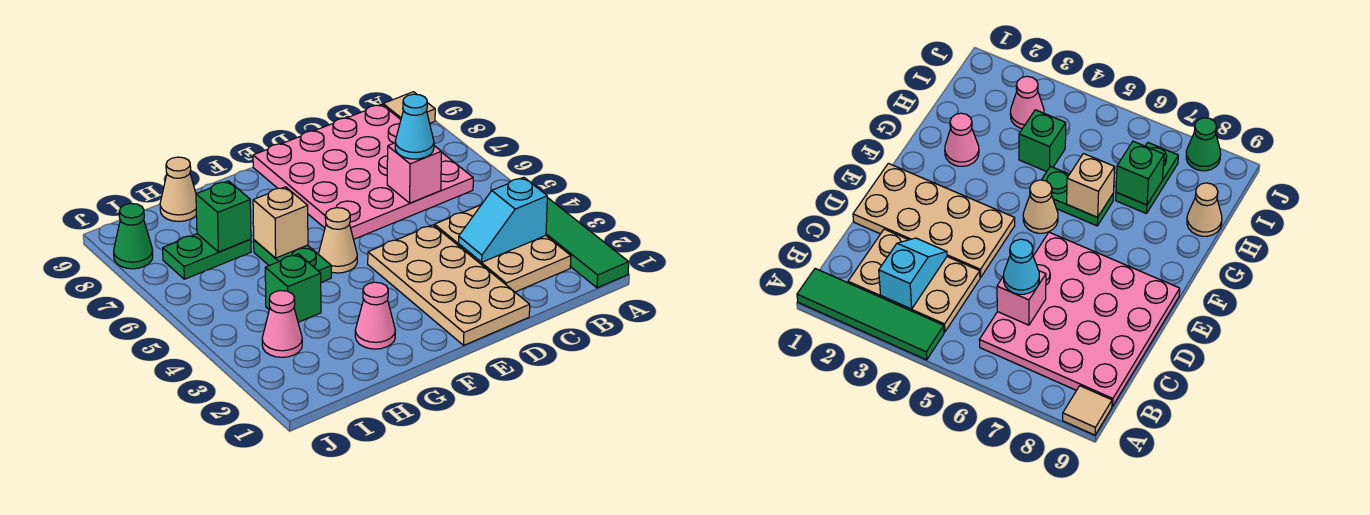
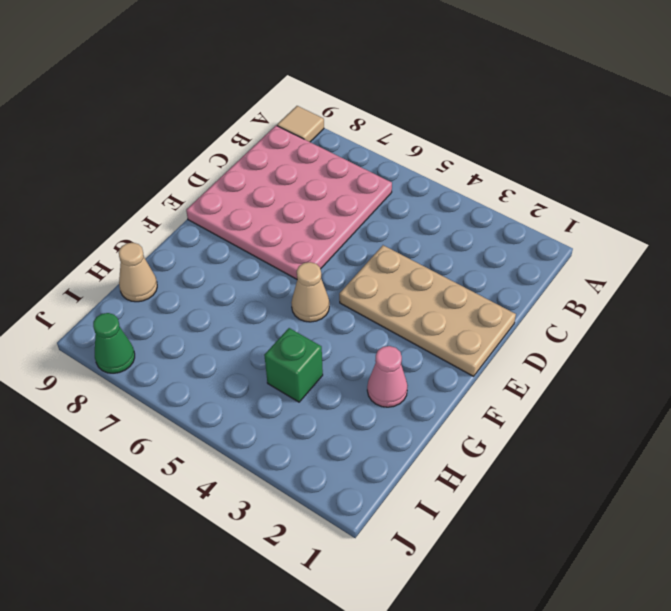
none -> green tile A1:A4 level 1
none -> tan plate B2:C4 level 1
none -> green plate G5:G6 level 1

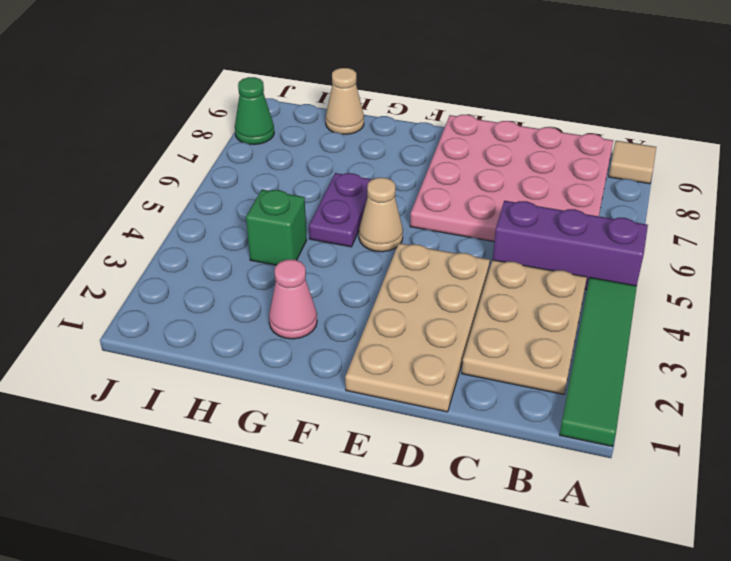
purple brick A5:C5 level 1 -> none
purple plate G5:G6 level 1 -> green plate G5:G6 level 1
none -> green plate H7:I7 level 1
none -> pink cone I3 level 1
none -> cyan slope B3:C3 level 2 top B

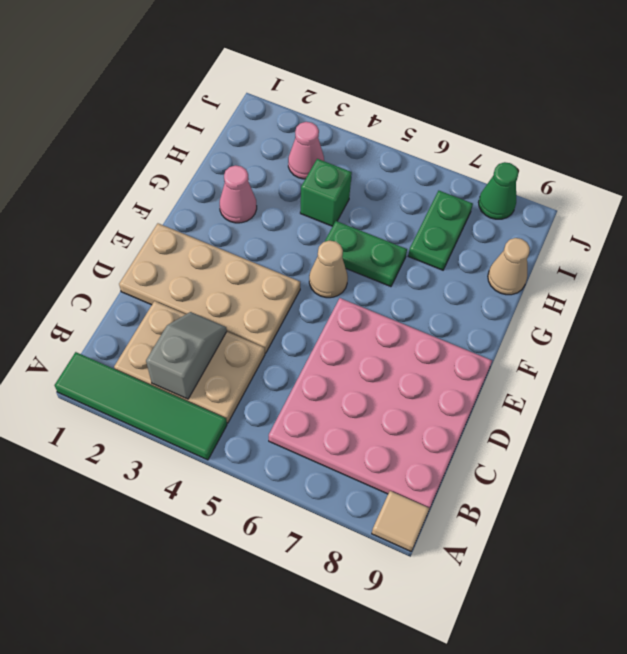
grey slope B3:C3 level 2 top B -> cyan slope B3:C3 level 2 top B
none -> pink brick C6 level 2
none -> tan brick G6 level 2
none -> green brick H7 level 2

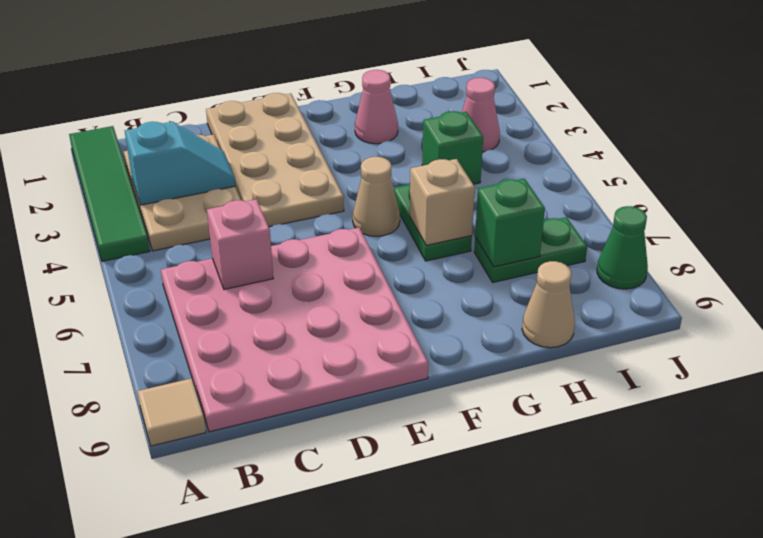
none -> cyan cone C6 level 3

